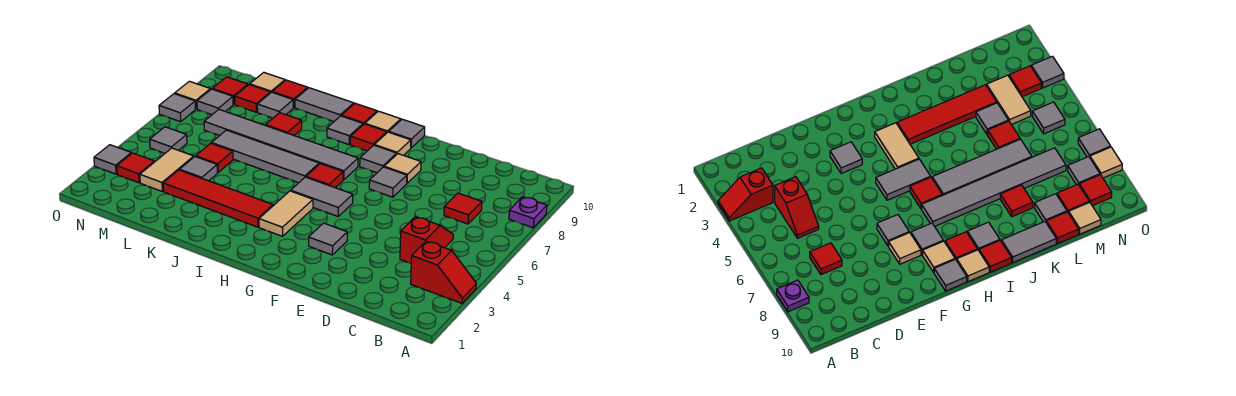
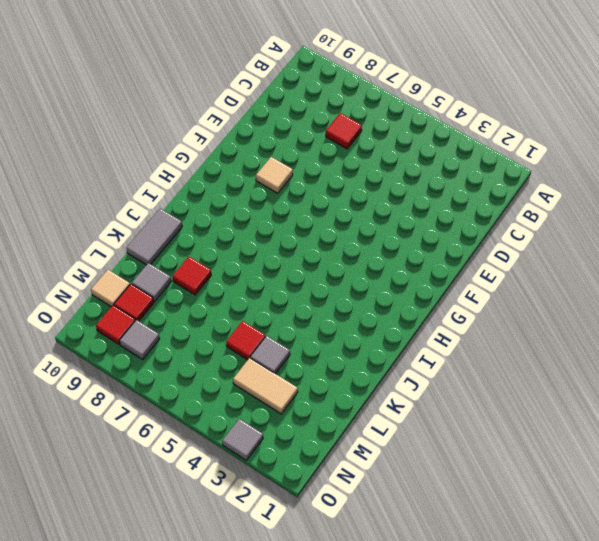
none -> red slope A3:B3 level 1 top B
none -> purple plate A8 level 1
none -> red slope C4:C5 level 1 top 4
none -> grey tile F3 level 1

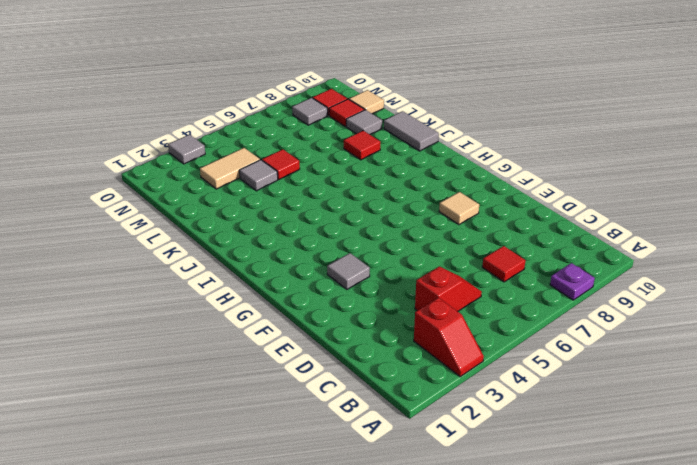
none -> grey tile F7 level 1
none -> grey tile G5:H5 level 1
none -> grey tile G8 level 1
none -> tan tile G9 level 1

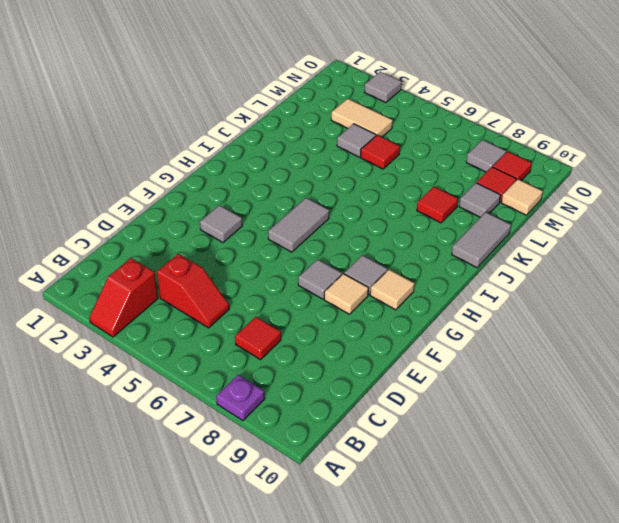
none -> grey tile G10 level 1
none -> tan tile H3:H4 level 1
none -> red tile H6 level 1
none -> grey tile H7:M7 level 1

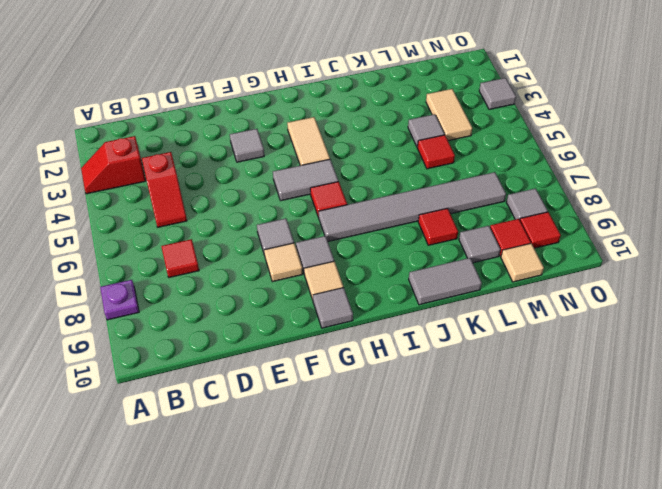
none -> red tile H9 level 1
none -> tan tile H10 level 1
none -> red tile I3:L3 level 1
none -> grey tile I6:L6 level 1

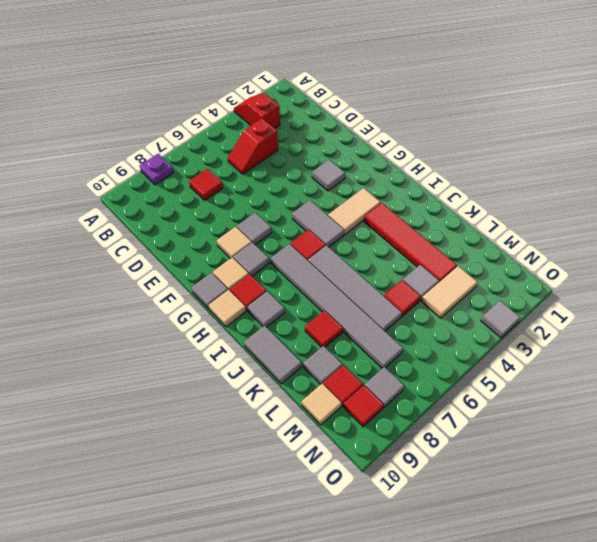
none -> red tile I10 level 1
none -> red tile L10 level 1
none -> red tile N3 level 1
none -> grey tile N5 level 1

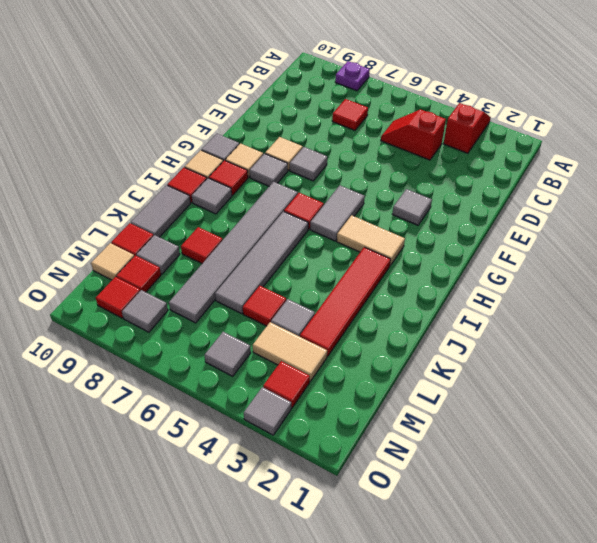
none -> grey tile O7 level 1
none -> tan tile O8 level 1

